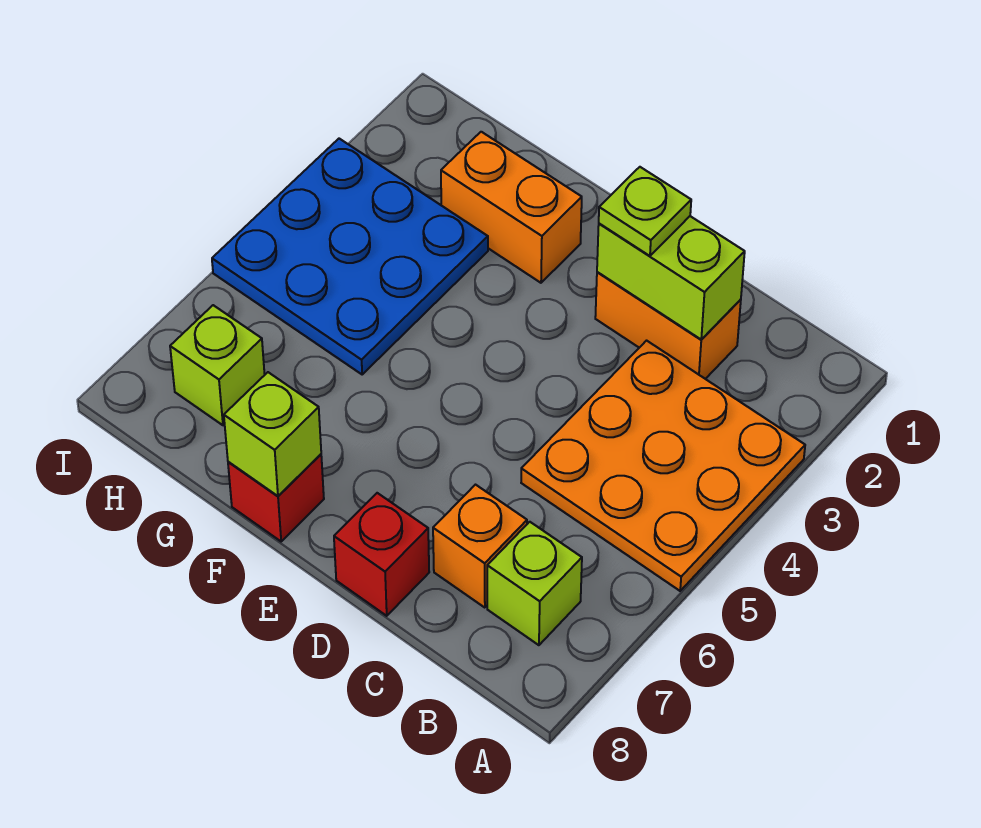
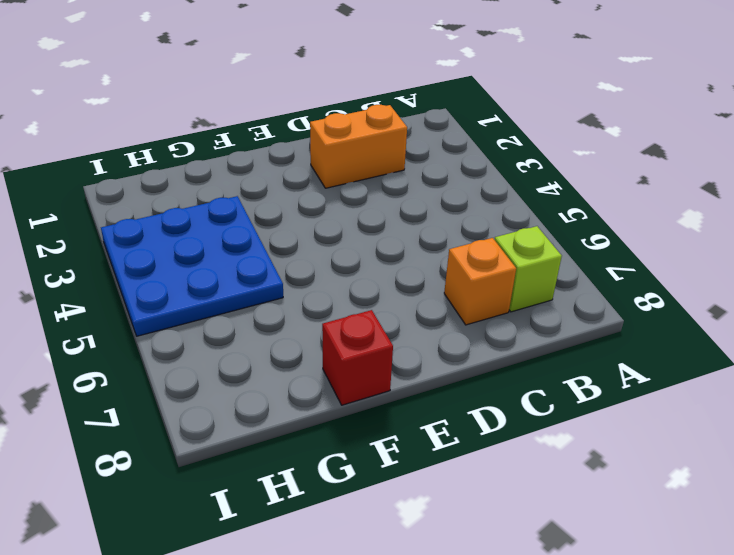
none -> orange plate A3:C5 level 1
none -> red brick D8 level 1
none -> orange brick F2:G2 level 1

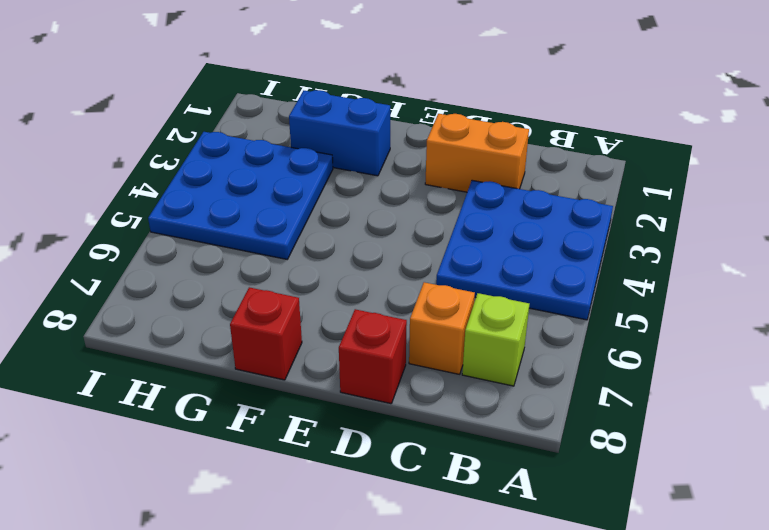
blue plate A3:C5 level 1 -> orange plate A3:C5 level 1
blue brick F2:G2 level 1 -> orange brick F2:G2 level 1
none -> lime brick H7 level 1
none -> lime brick C2:D2 level 2
none -> lime brick F8 level 2

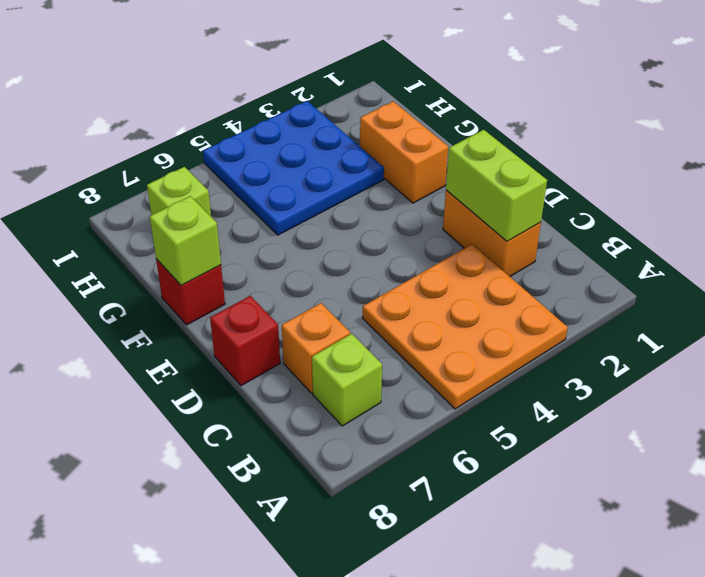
none -> lime plate D2 level 3

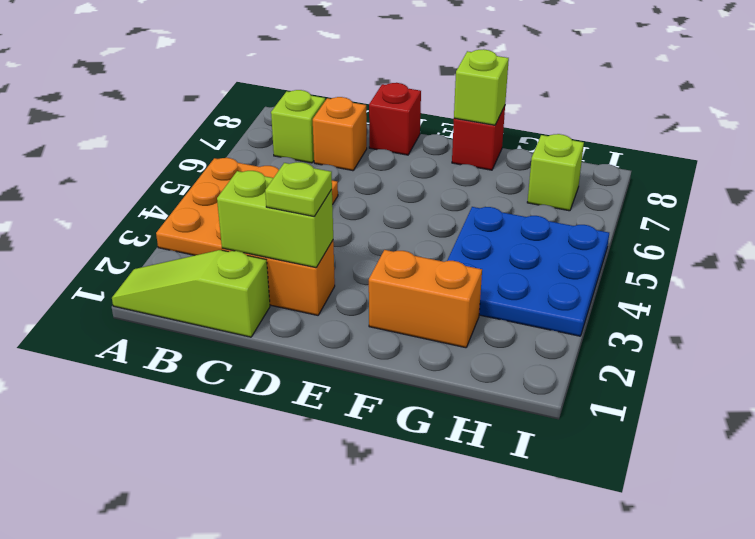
lime slope A1:C1 level 1 top C -> none

